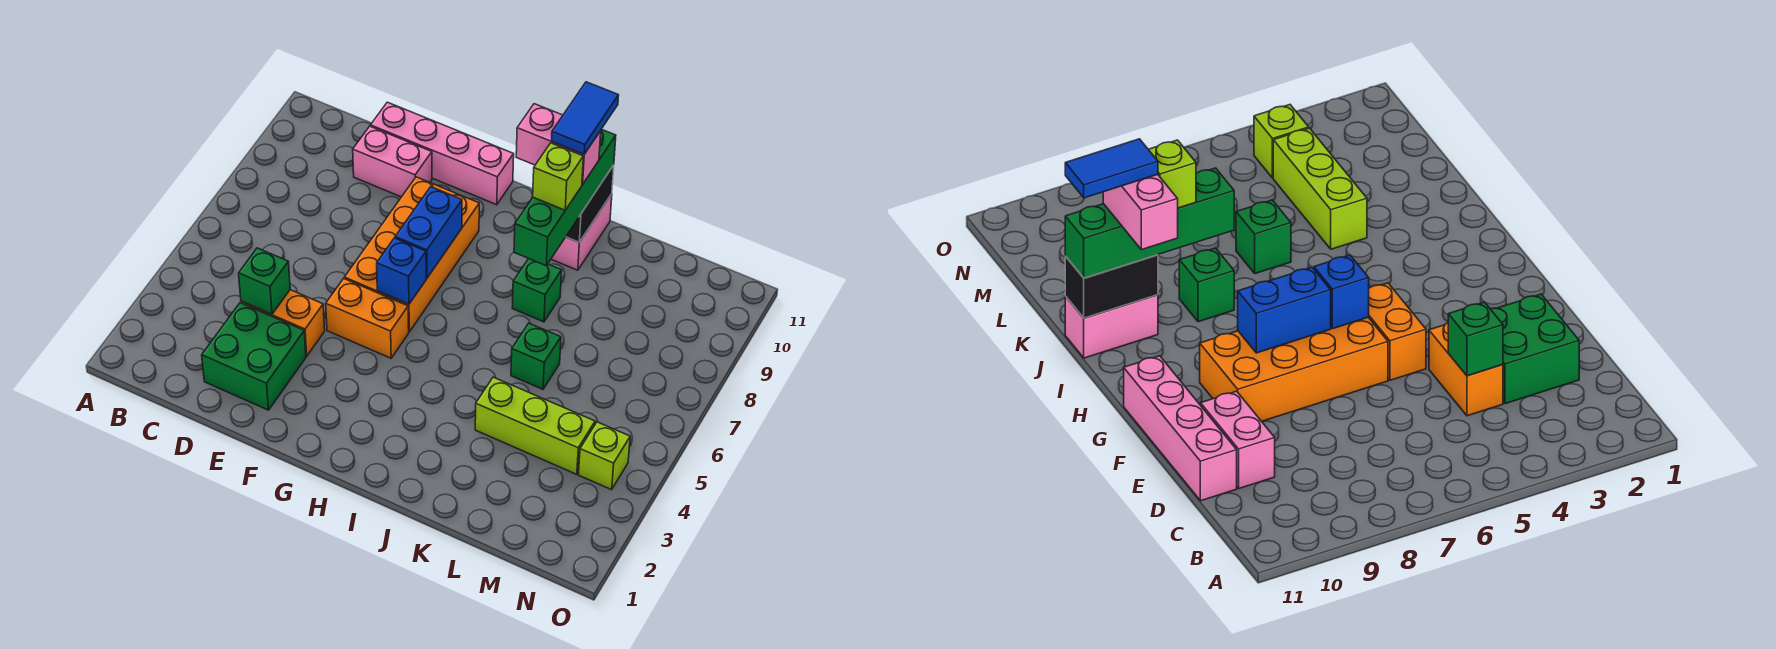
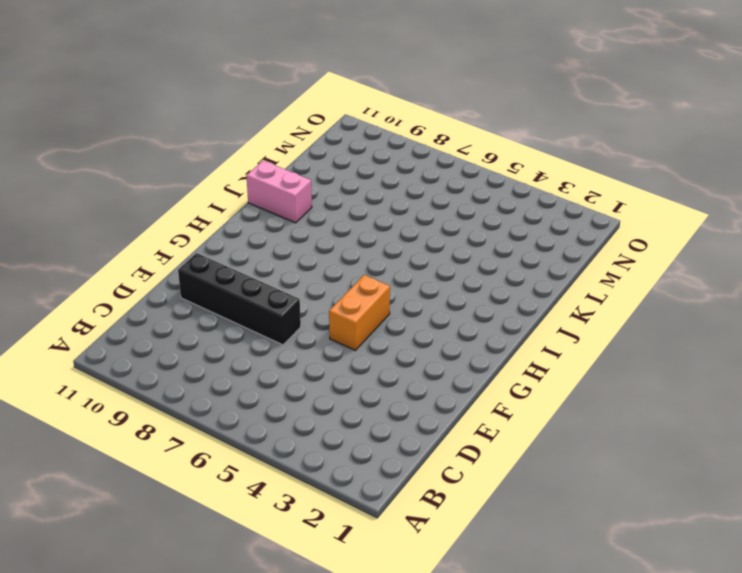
black brick E7:E10 level 1 -> pink brick D10:E10 level 1
none -> green brick D2:E3 level 1
none -> orange brick D4:E4 level 1
none -> pink brick D11:G11 level 1

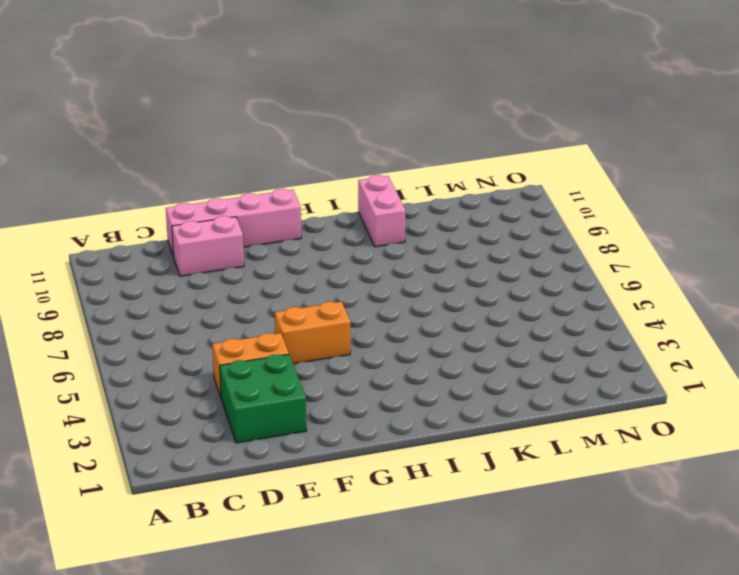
none -> orange brick F6:G9 level 1
none -> green brick J8 level 1
none -> lime brick K4:M4 level 1

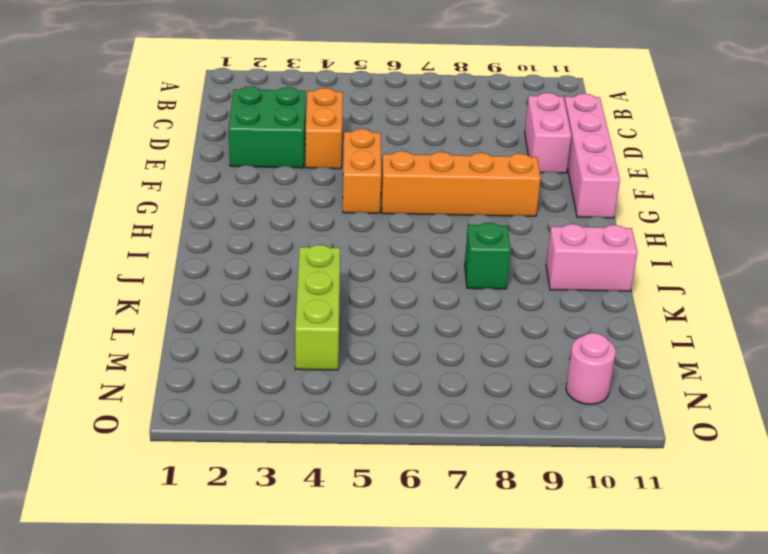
orange brick G6:G9 level 1 -> orange brick F6:G9 level 1
pink round brick N10 level 1 -> none
none -> green brick K6 level 1
none -> lime brick N4 level 1
none -> green brick D4 level 2

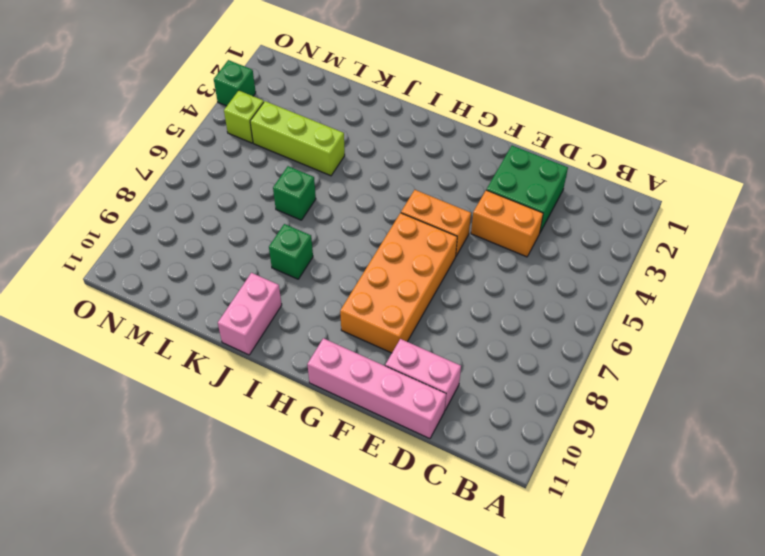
green brick O3 level 1 -> green brick D4 level 2
none -> blue brick G6 level 2
none -> blue brick G7:G8 level 2
none -> black brick J10:J11 level 2

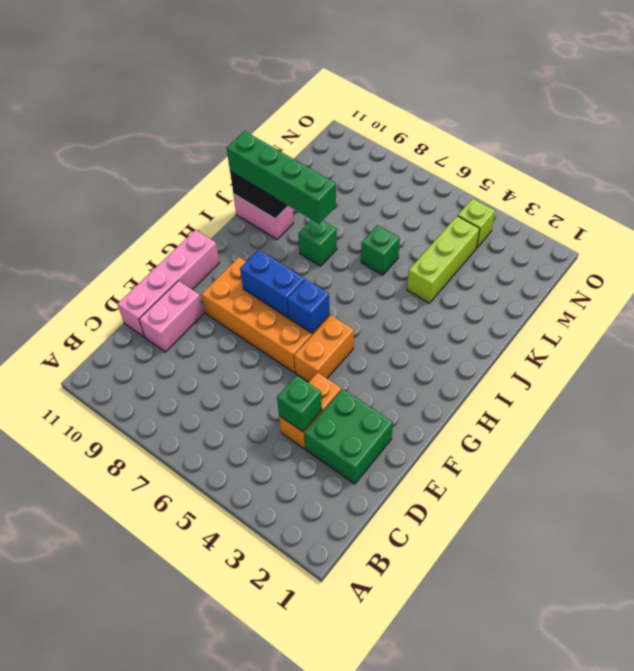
none -> pink brick I10:J10 level 4
none -> lime brick J9 level 4
none -> blue tile J10:J11 level 5

